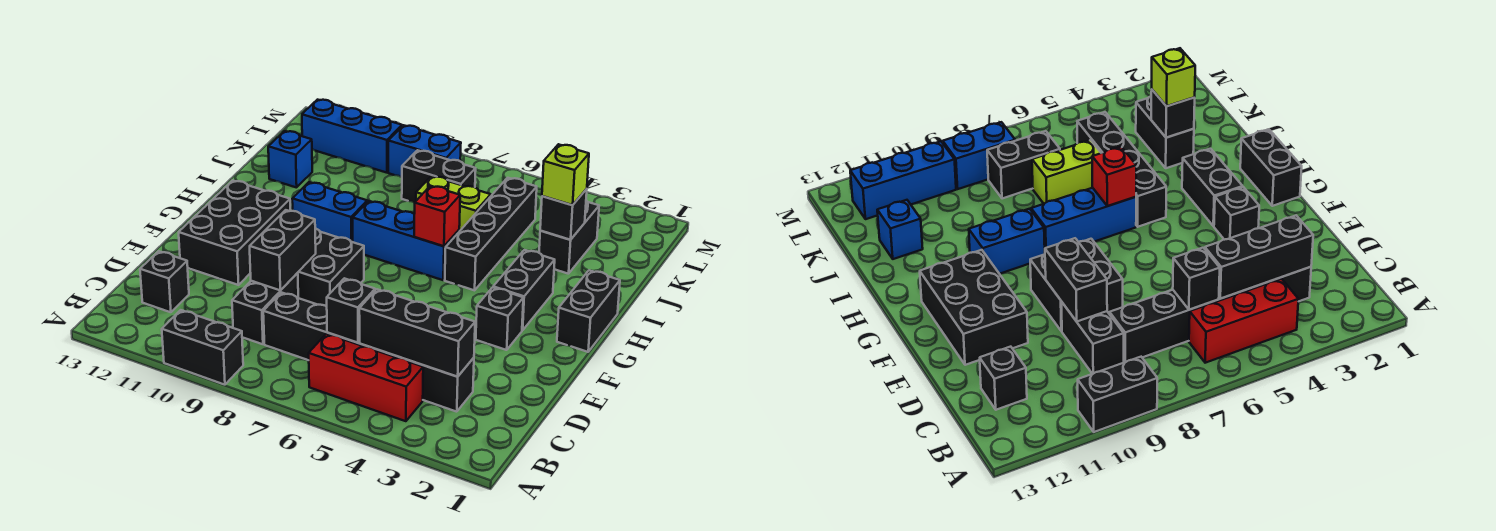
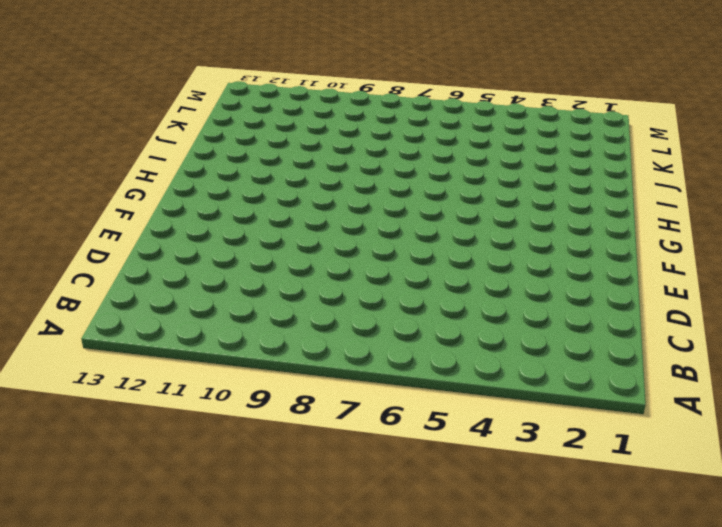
none -> black brick A9:A10 level 1
none -> red brick B4:B6 level 1
none -> black brick C3:C8 level 1

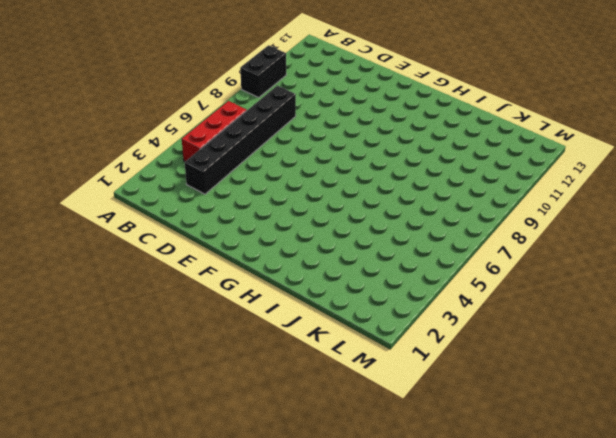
none -> black brick C9:D9 level 1
none -> black brick C12 level 1
none -> black brick E8:F9 level 1

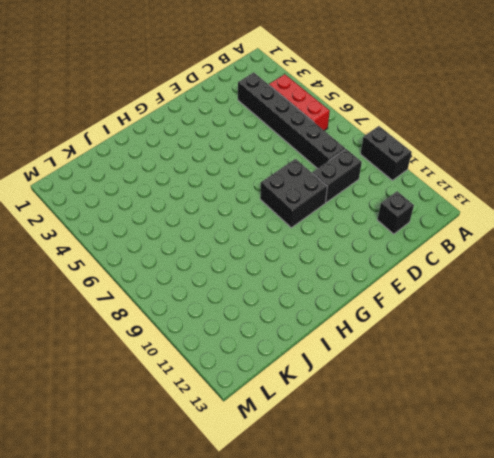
none -> black brick E11:G12 level 1
none -> black brick F3 level 1
none -> black brick G1:H1 level 1

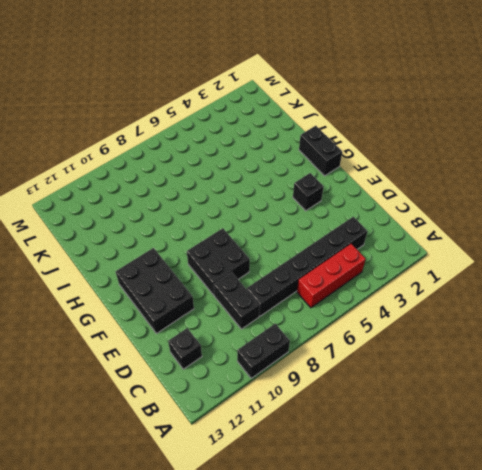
none -> black brick G3:H3 level 1
none -> black brick H5:K5 level 1
none -> blue brick H6:H8 level 1

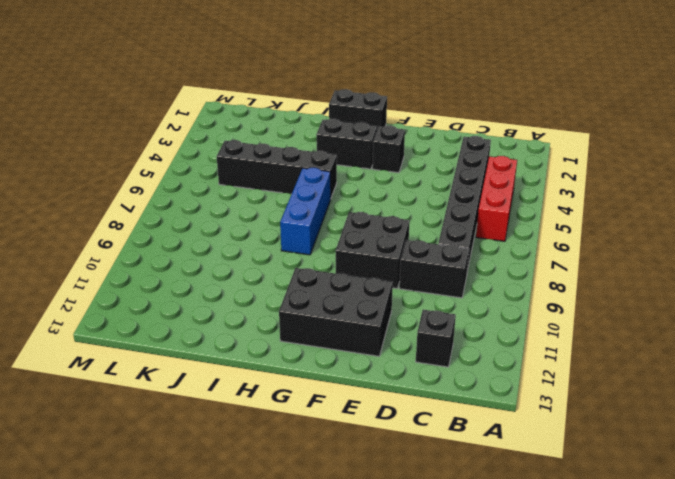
none -> black brick A9:A10 level 1
none -> blue brick H9:H10 level 1
none -> black brick J3:K3 level 1

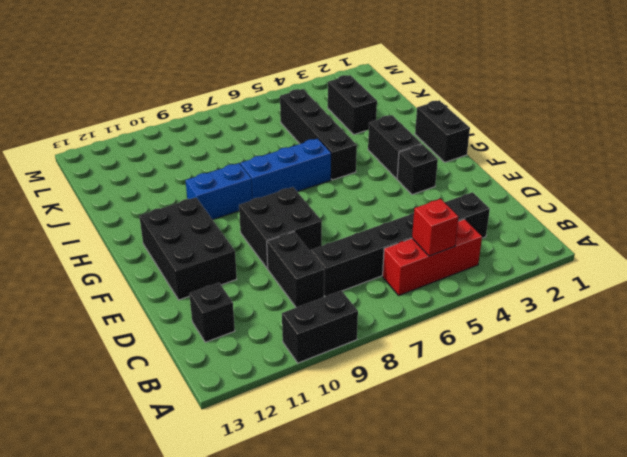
red brick B5 level 2 -> red brick H6 level 2
none -> lime brick J6:J7 level 1
none -> blue brick J12 level 1
none -> black brick K7:K8 level 1

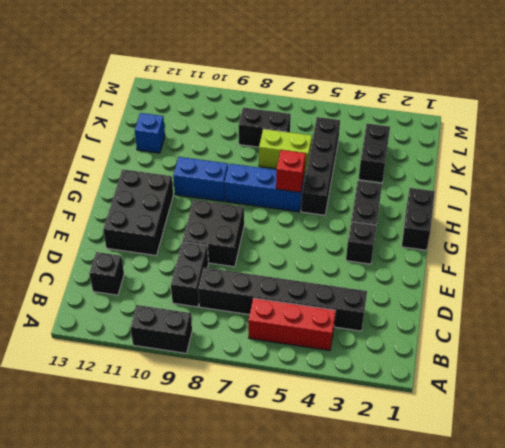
none -> blue brick L8:L9 level 1
none -> blue brick L10:L12 level 1
none -> black brick C3:C5 level 2

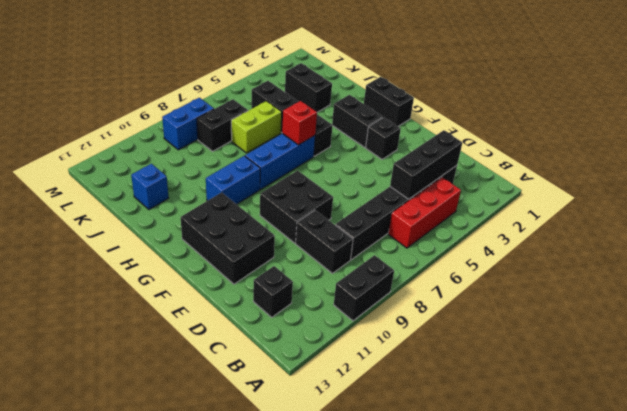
none -> blue brick L10:L12 level 1
none -> black brick C6 level 2
none -> black brick D9:E9 level 2

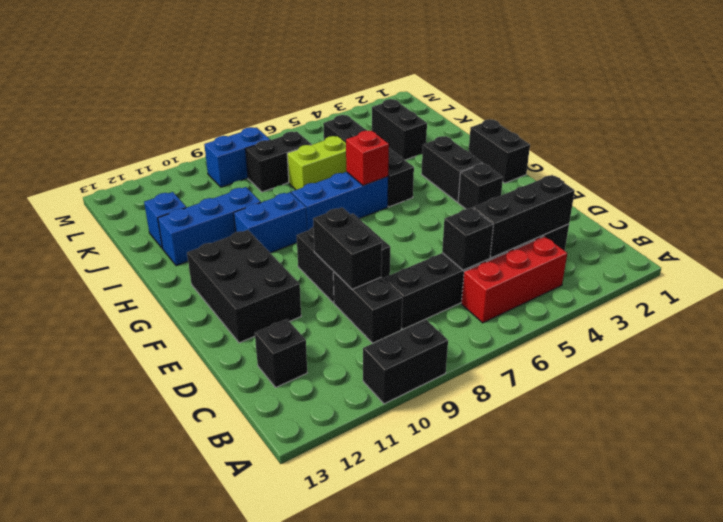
blue brick I10:I12 level 1 -> blue brick L10:L12 level 1
none -> black brick J3 level 2
none -> lime brick J3 level 3

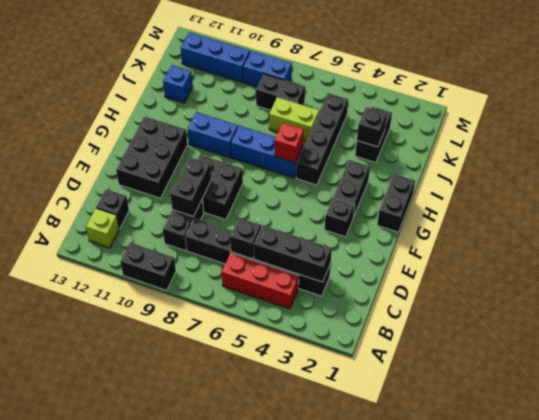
lime brick B12 level 1 -> lime brick J3 level 3

